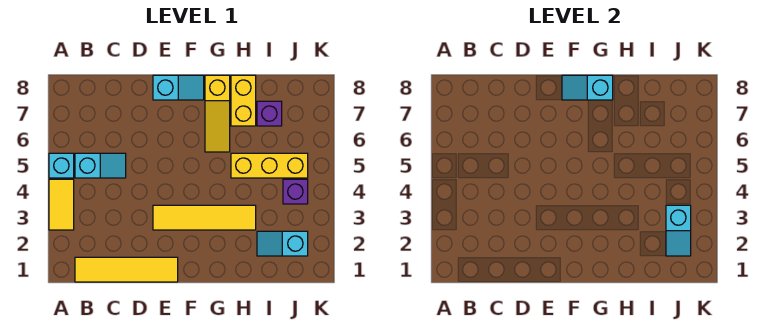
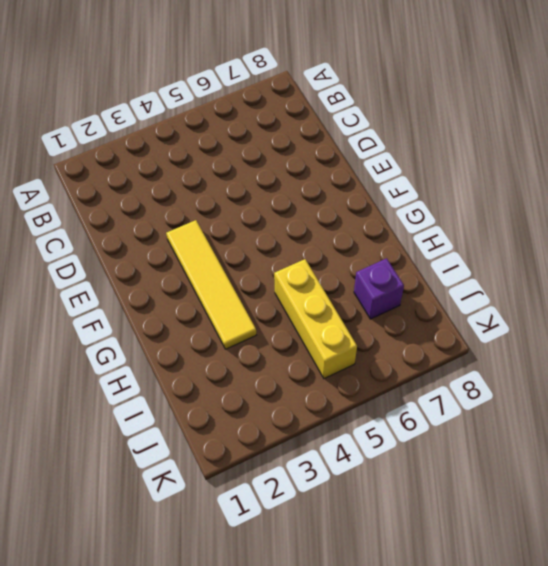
none -> yellow tile A3:A4 level 1
none -> cyan brick A5 level 1
none -> yellow tile B1:E1 level 1

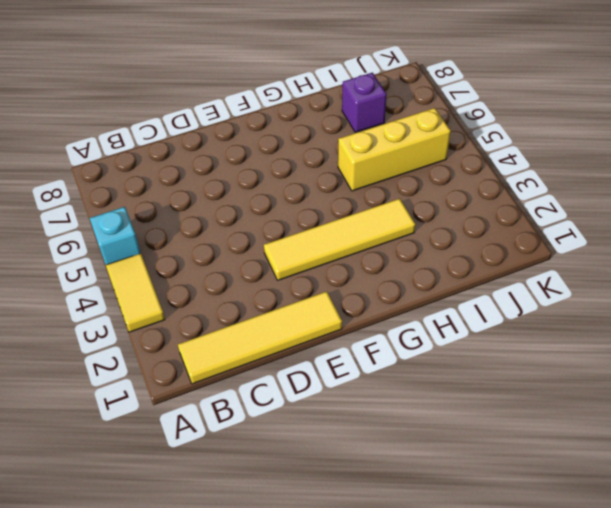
none -> cyan slope B5:C5 level 1 top B
none -> cyan slope E8:F8 level 1 top E
none -> yellow slope G6:G8 level 1 top 8

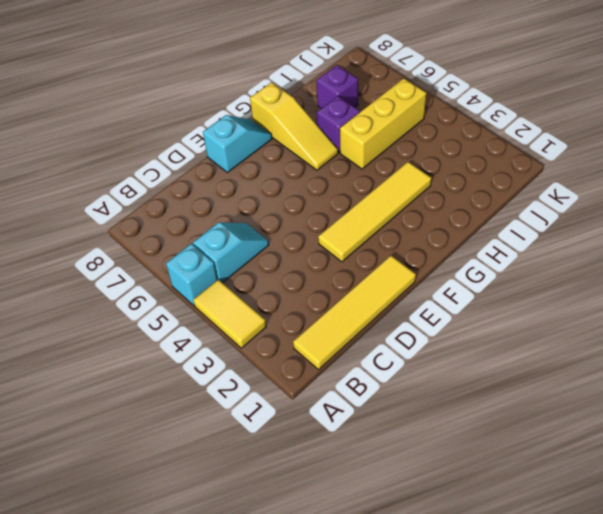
purple brick H6 level 1 -> purple brick J4 level 1
none -> yellow brick H7:H8 level 1
none -> cyan slope I2:J2 level 1 top J
none -> cyan slope F8:G8 level 2 top G

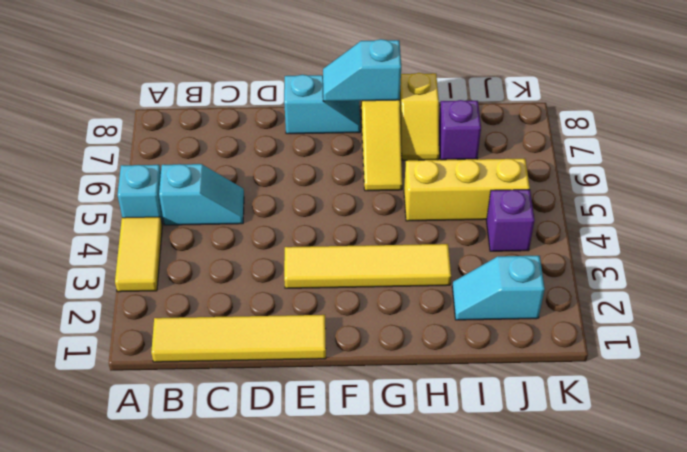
yellow slope H7:H8 level 1 top 8 -> yellow brick H7:H8 level 1
none -> cyan slope J2:J3 level 2 top 3

